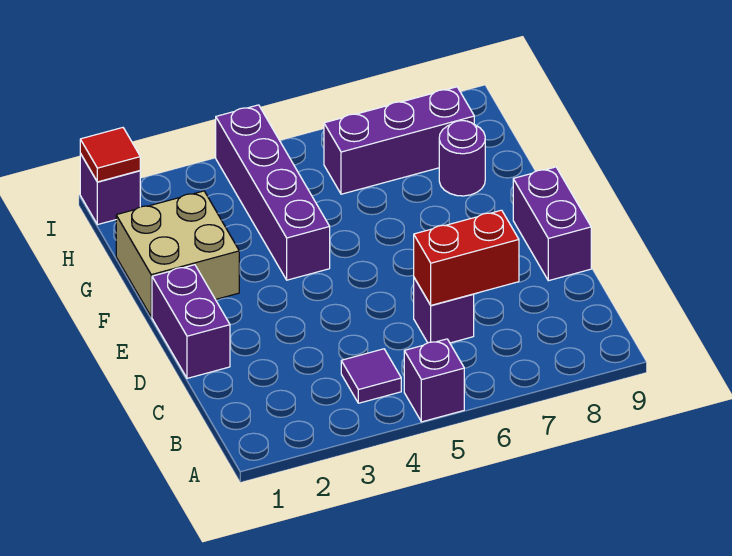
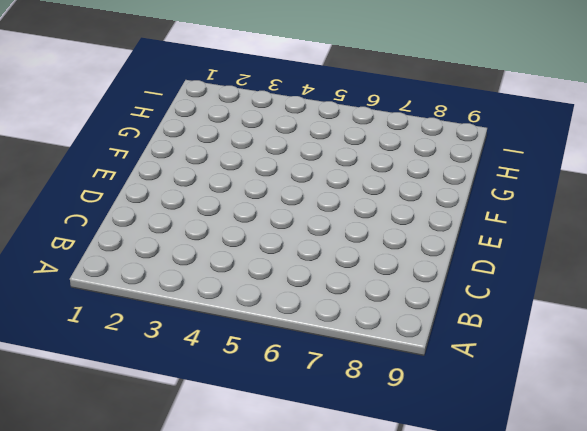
none -> purple brick A5 level 1
none -> purple tile B4 level 1
none -> purple brick C6 level 1

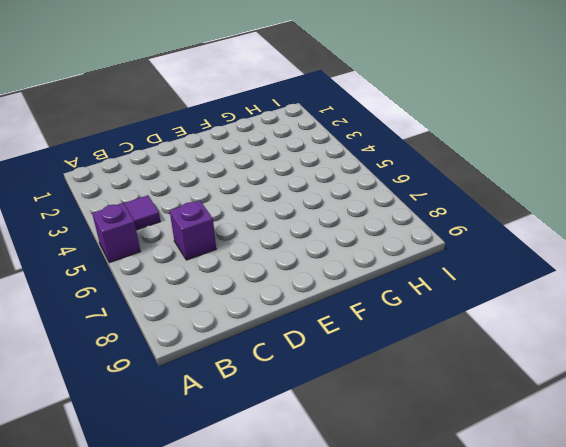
none -> purple brick D1:E1 level 1
none -> purple brick D9:E9 level 1
none -> tan brick F1:G2 level 1

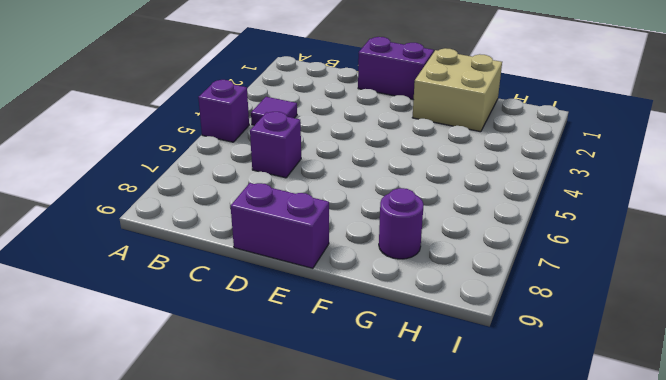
none -> purple brick F4:I4 level 1
none -> purple brick H6:H8 level 1
none -> purple brick I1 level 1

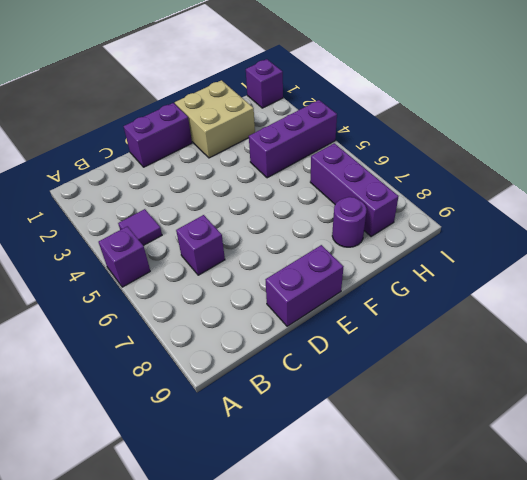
purple brick G4:I4 level 1 -> purple brick F4:I4 level 1
none -> red brick C6:C7 level 2
none -> red tile I1 level 2

